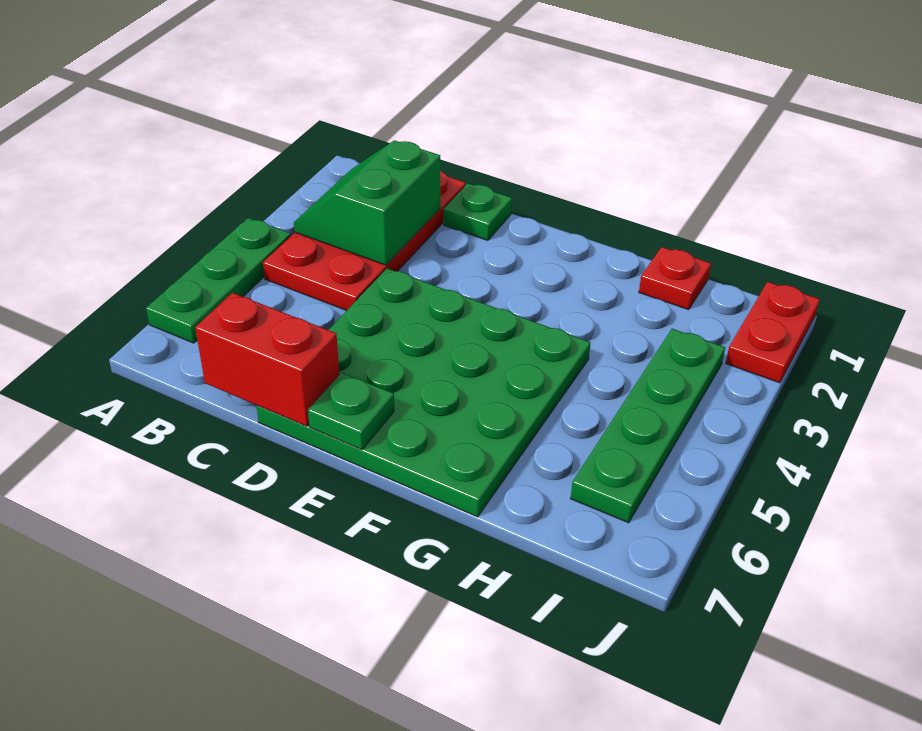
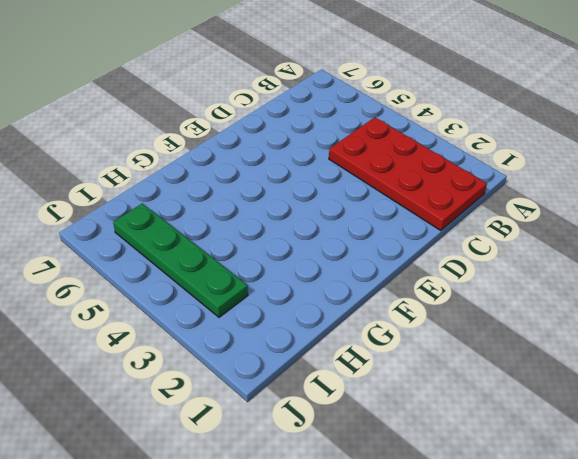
none -> green plate A4:A6 level 1
none -> green plate D1 level 1

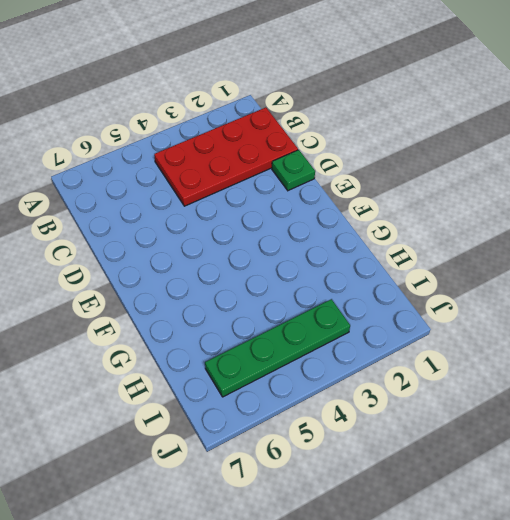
none -> green plate A4:A6 level 1
none -> green plate D4:G7 level 1

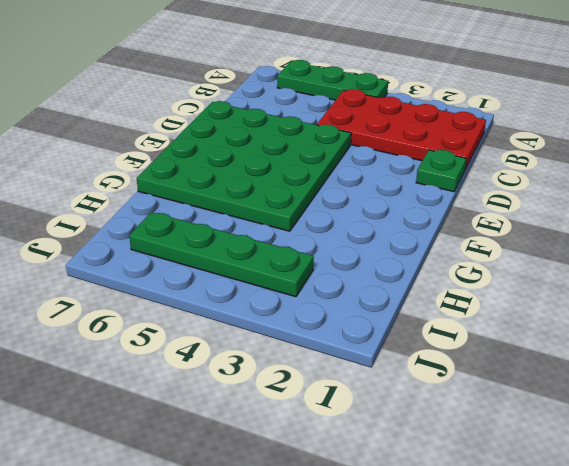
none -> red plate H1 level 1
none -> red plate J1:J2 level 1

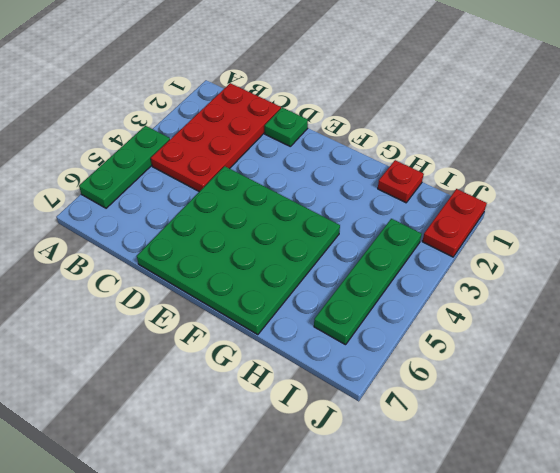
none -> green slope B2:C3 level 2 top C
none -> red brick C7:D7 level 2

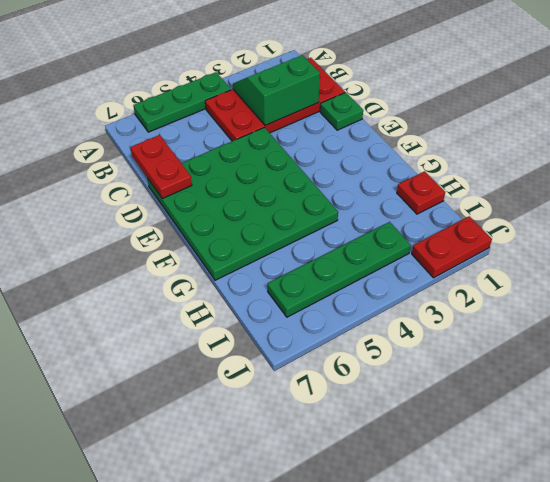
red plate C7:D7 level 2 -> red brick C7:D7 level 2
none -> green plate E7 level 2

